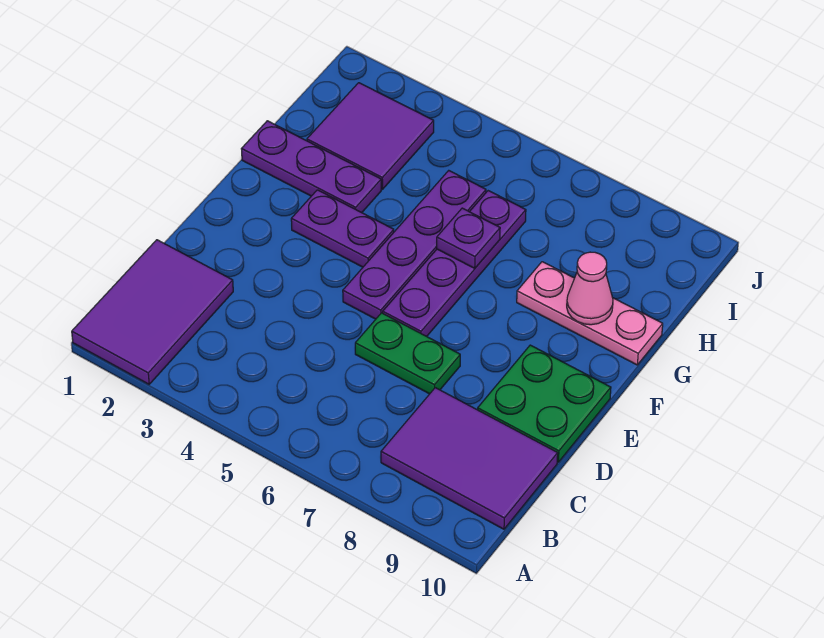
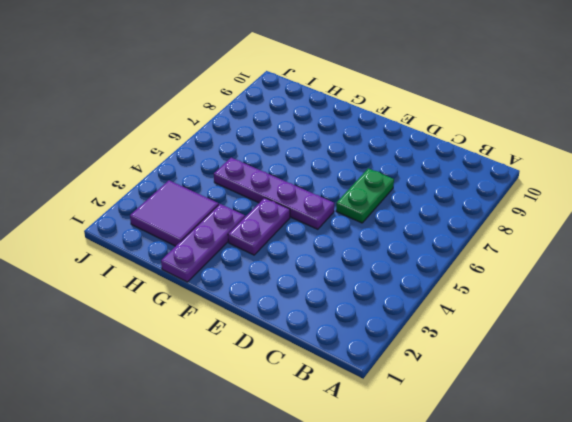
none -> purple tile A1:C2 level 1
none -> purple tile B8:C10 level 1
none -> green plate D9:E10 level 1

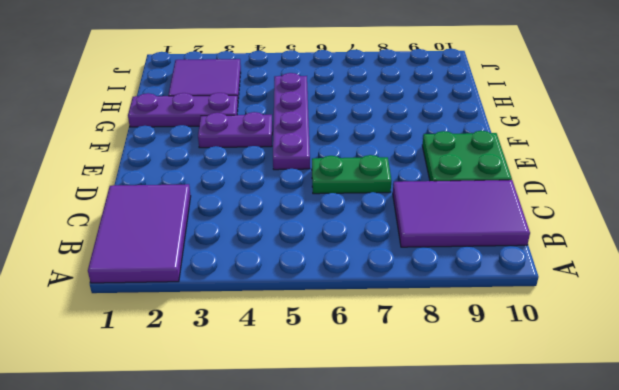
none -> purple plate E6:H6 level 1
none -> pink plate G8:G10 level 1
none -> purple plate G6 level 2

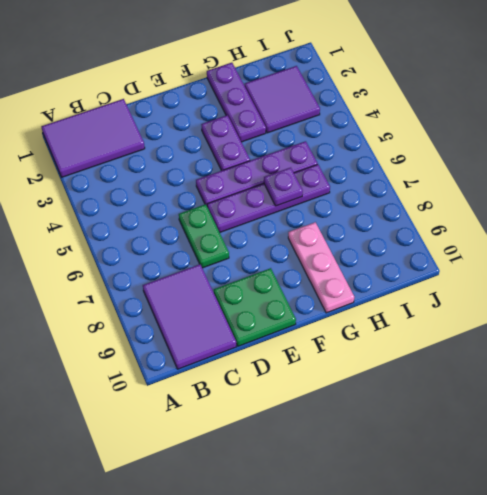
none -> pink cone G9 level 2

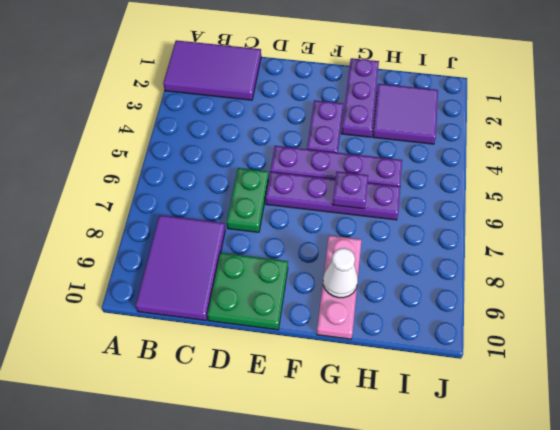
white cone G9 level 2 -> pink cone G9 level 2

